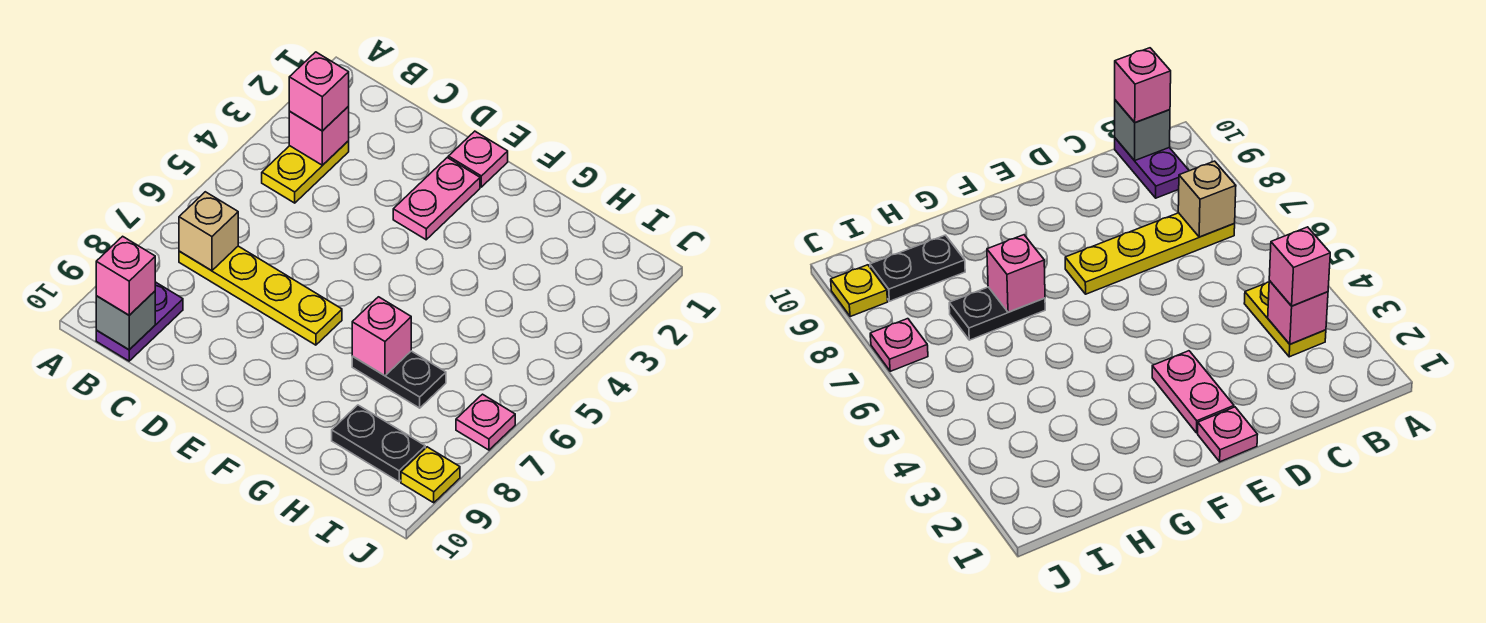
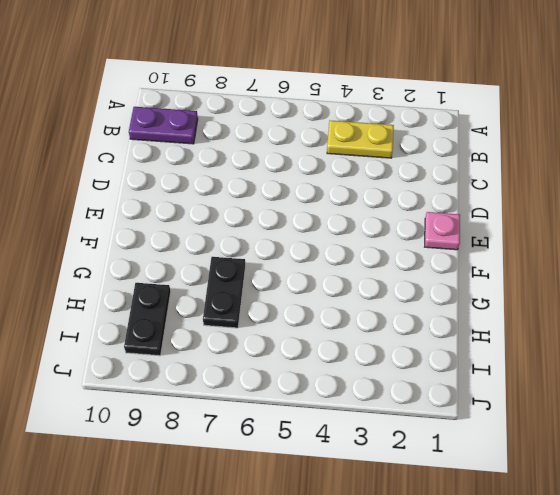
none -> yellow plate B7:E7 level 1
none -> pink plate E2:E3 level 1
none -> pink plate J7 level 1

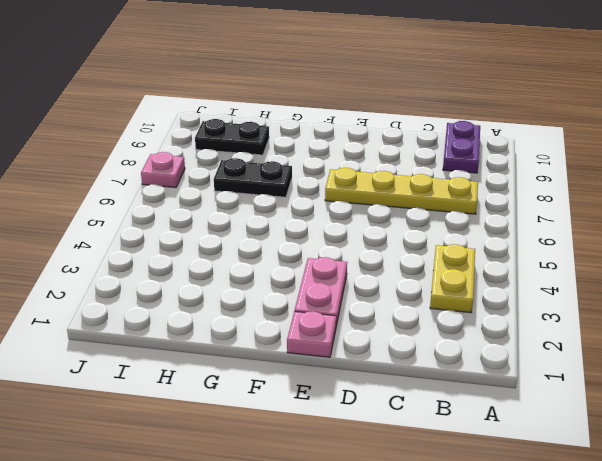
none -> yellow plate J9 level 1
none -> pink brick B3 level 2
none -> tan brick B7 level 2

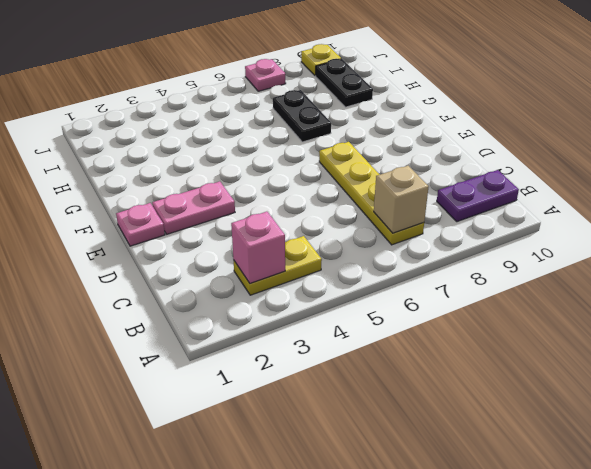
none -> grey brick B10 level 2
none -> pink brick G7 level 2
none -> pink brick B3 level 3

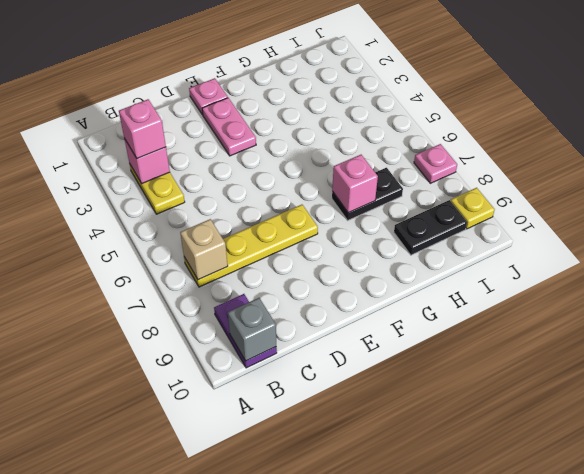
none -> pink brick B10 level 3

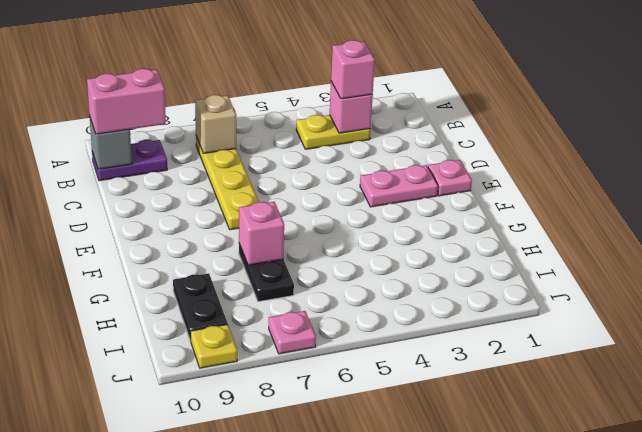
pink brick B9:B10 level 3 -> pink brick B10 level 3

